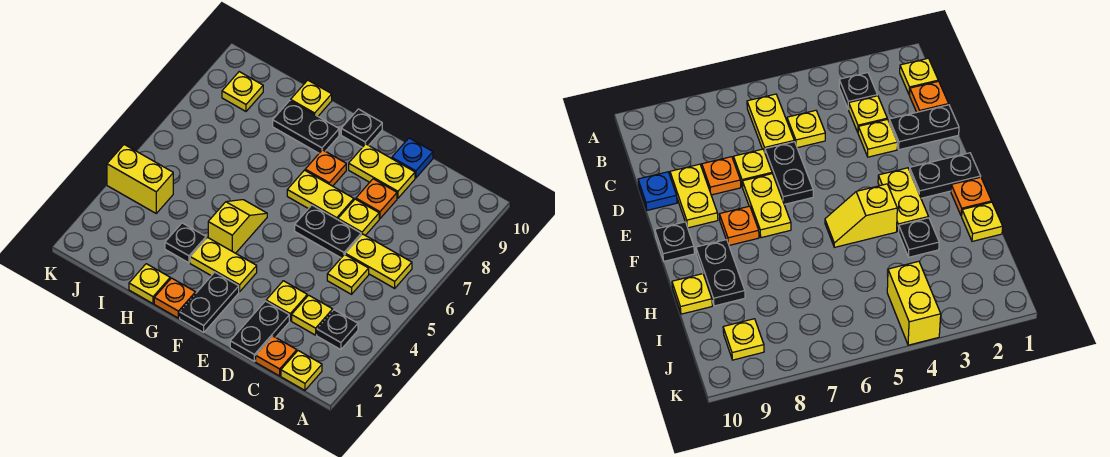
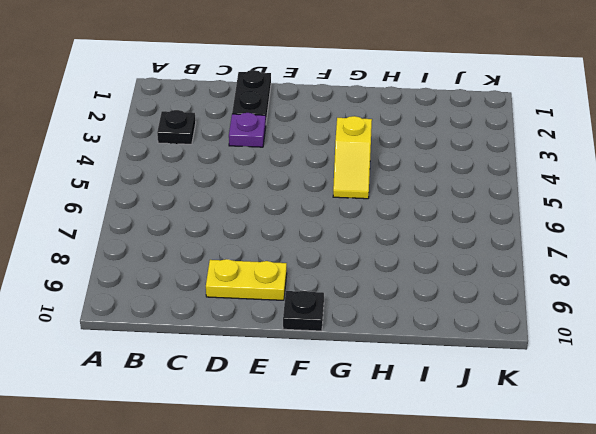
purple plate D3 level 1 -> yellow plate D3 level 1
none -> yellow plate B1 level 1
none -> yellow plate B6:C6 level 1
none -> orange plate C1 level 1

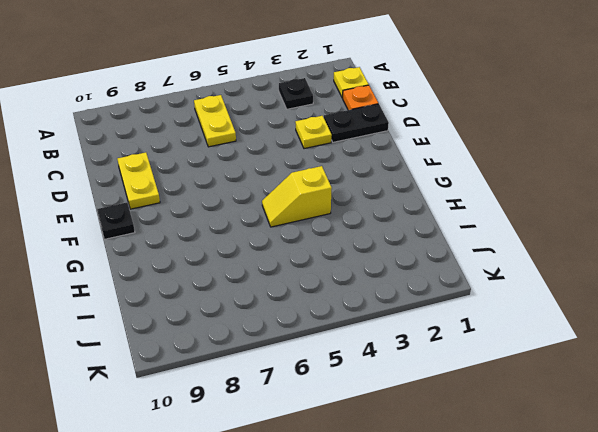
none -> yellow plate C3 level 1
none -> yellow plate C5 level 1
none -> black plate D6:E6 level 1

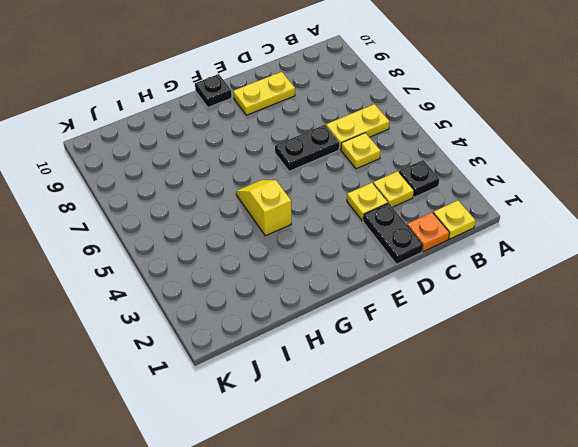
none -> yellow plate D7 level 1
none -> orange plate D8 level 1
none -> blue plate D10 level 1

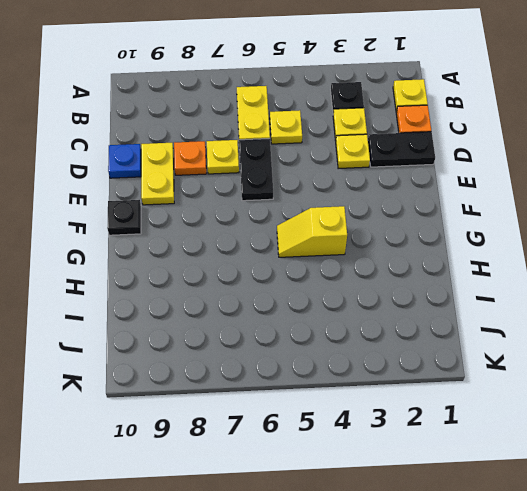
none -> yellow plate E7:F7 level 1
none -> black plate F1:F2 level 1
none -> yellow plate F3:G3 level 1

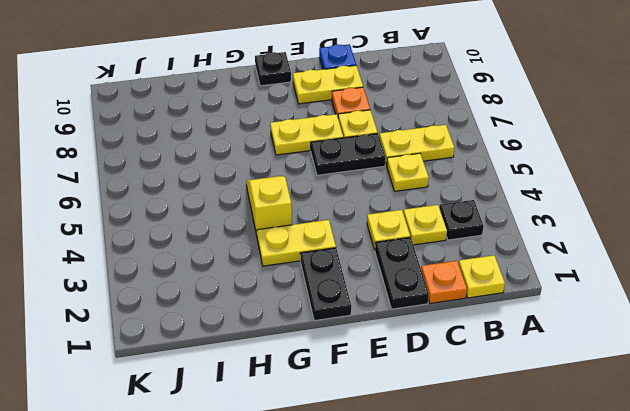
none -> orange plate F8 level 1
none -> orange plate G1 level 1
none -> black plate G9:H9 level 1

